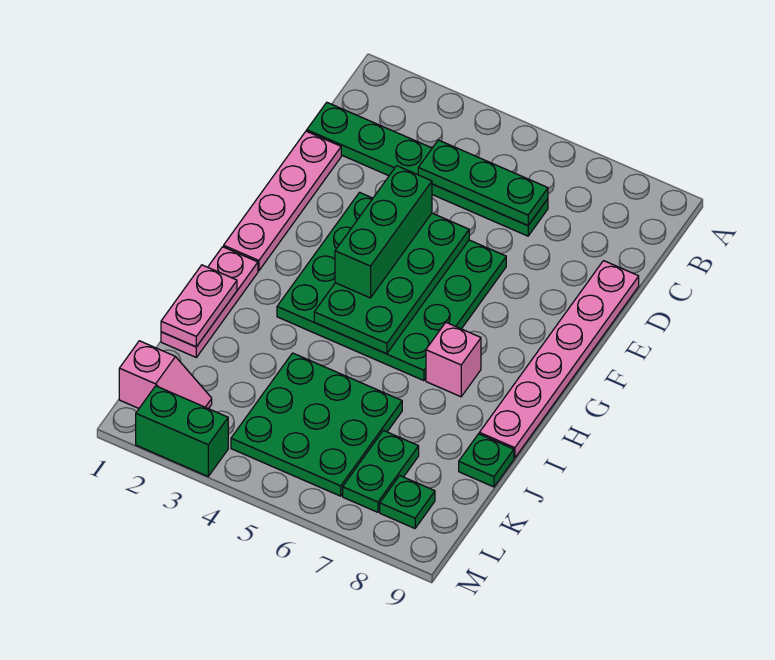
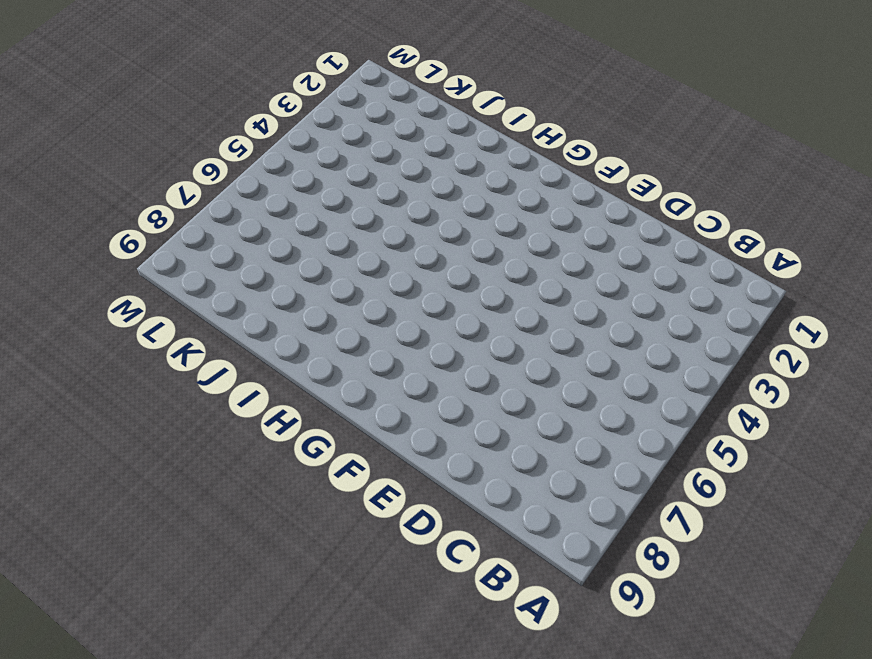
none -> green plate C1:C6 level 1
none -> pink plate D1:G1 level 1
none -> pink plate D9:I9 level 1

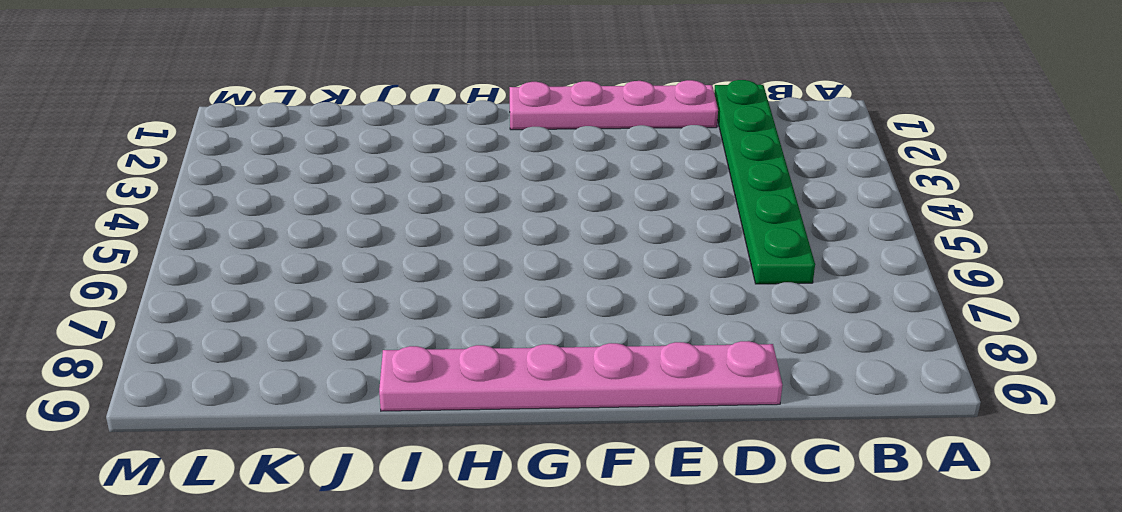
none -> green plate E3:H6 level 1
none -> pink plate H1:J1 level 1
none -> pink brick H7 level 1

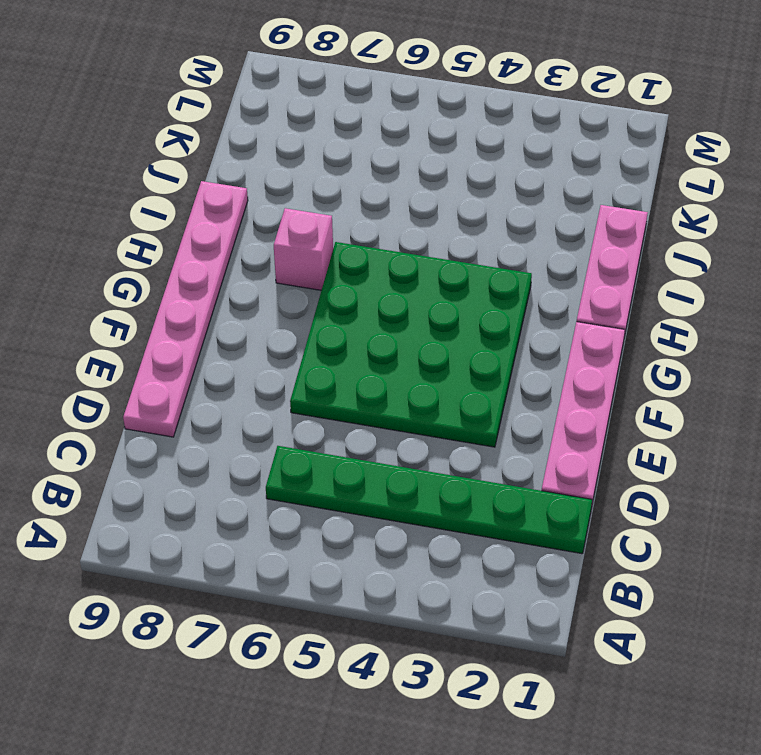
none -> green plate J4:L6 level 1
none -> green plate J9 level 1
none -> green plate K7:L7 level 1

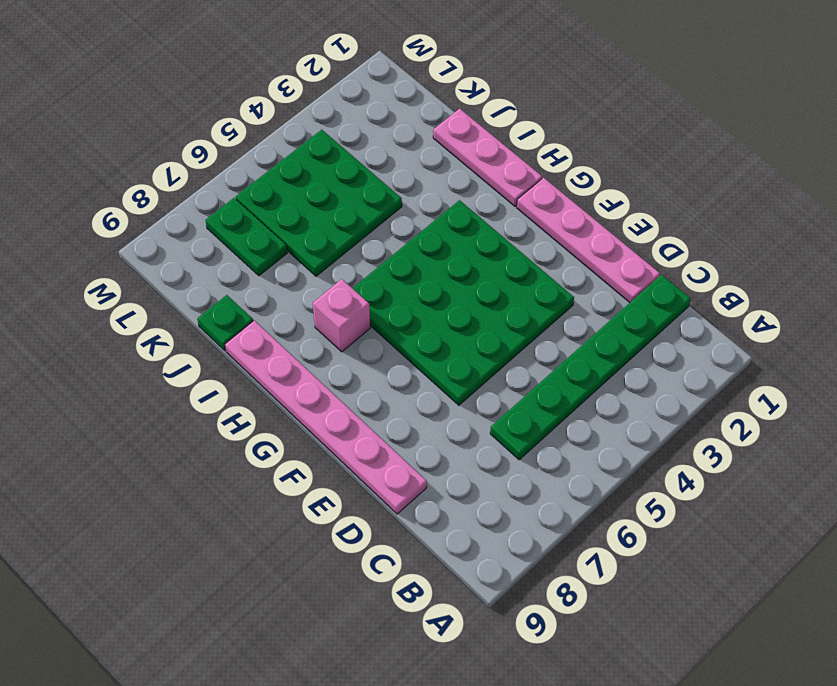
none -> pink slope L1:L2 level 1 top 1
none -> green plate L8 level 1
none -> green brick M2:M3 level 1

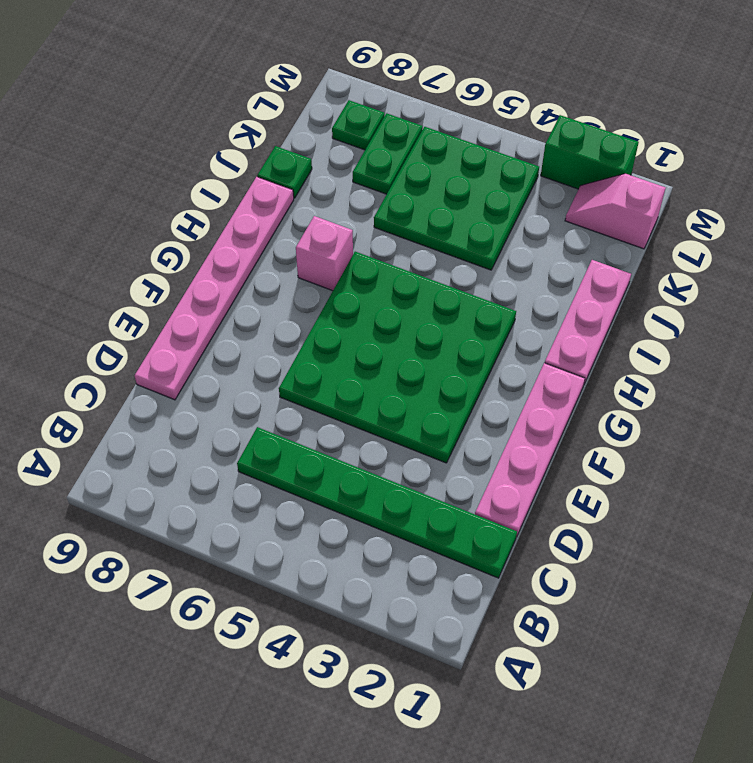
none -> green plate C4:C6 level 2
none -> green plate E4:H5 level 2
none -> pink plate I1:J1 level 2

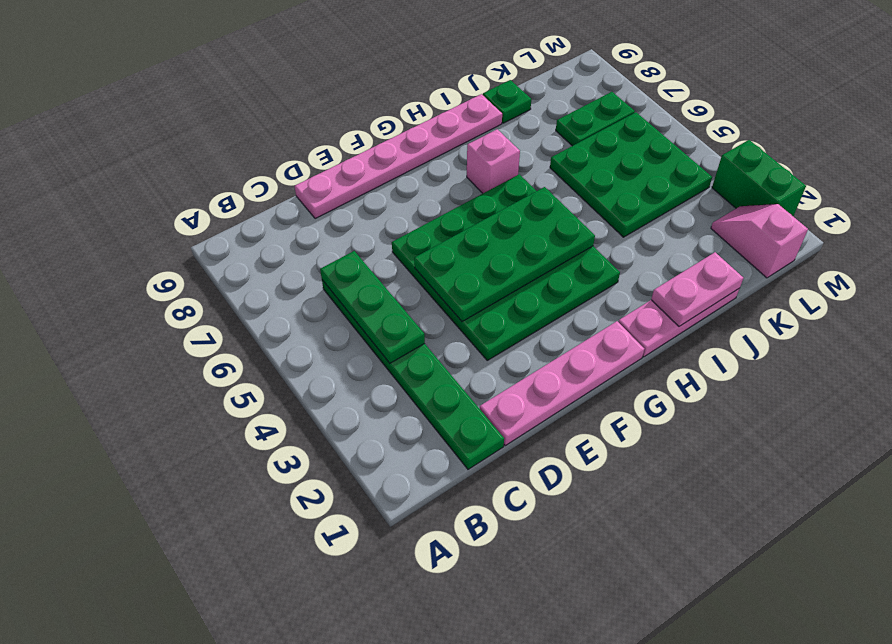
none -> green plate L8 level 1
none -> green brick E4:G4 level 3

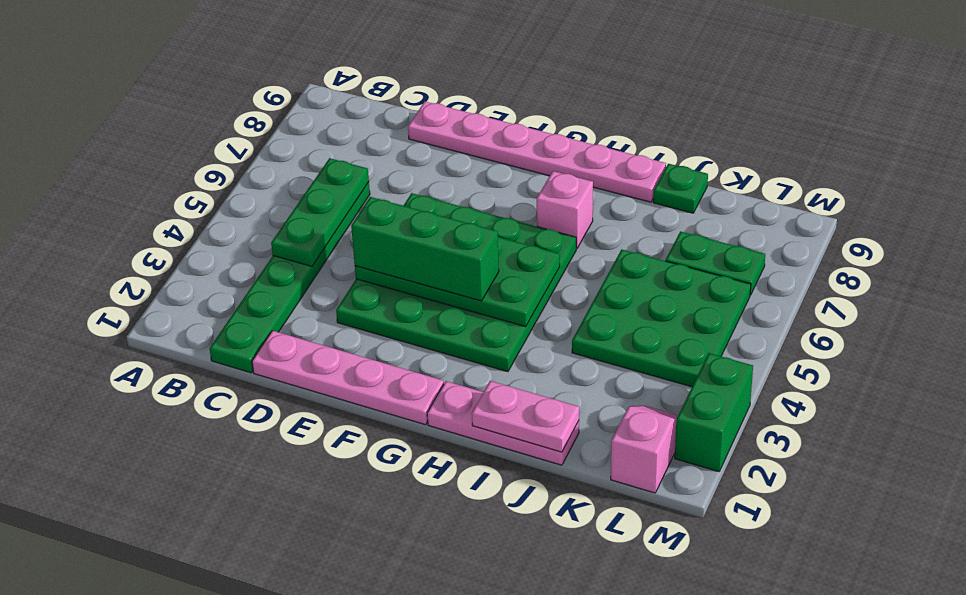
none -> green plate L8 level 1

